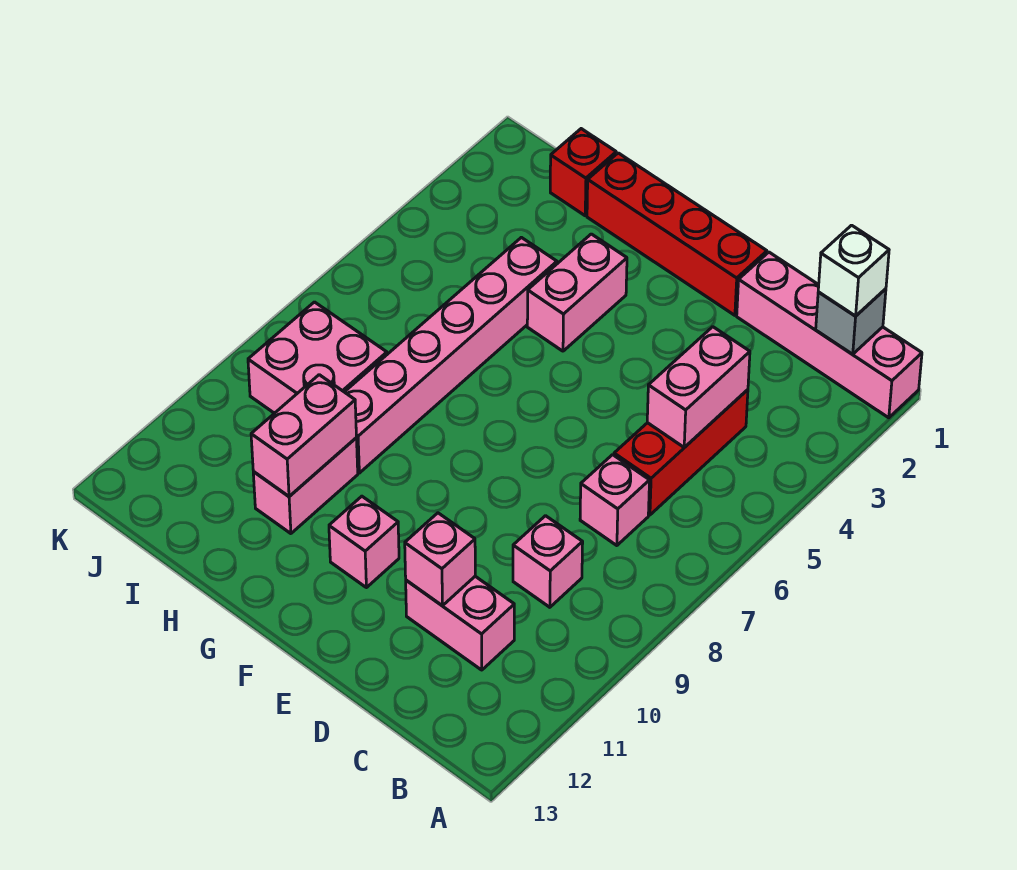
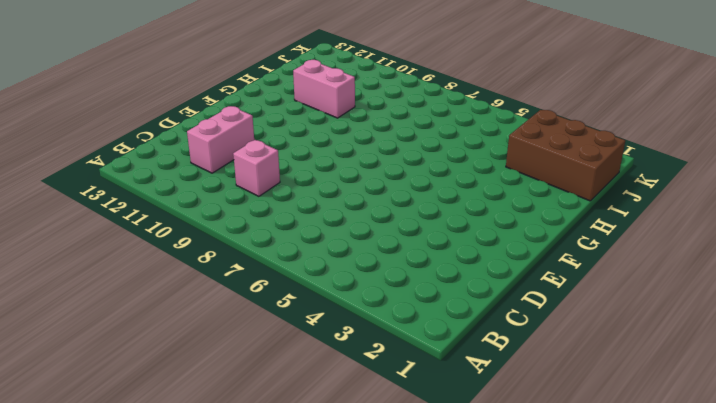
brown brick I1:J3 level 1 -> red brick I1 level 1
none -> pink brick A1:D1 level 1
none -> red brick C4:C6 level 1
none -> pink brick C7 level 1

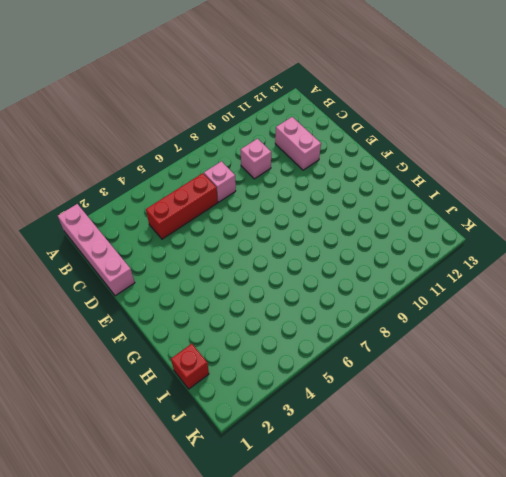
none -> red brick E1:H1 level 1
none -> pink brick F11 level 1
none -> pink brick G3:G4 level 1

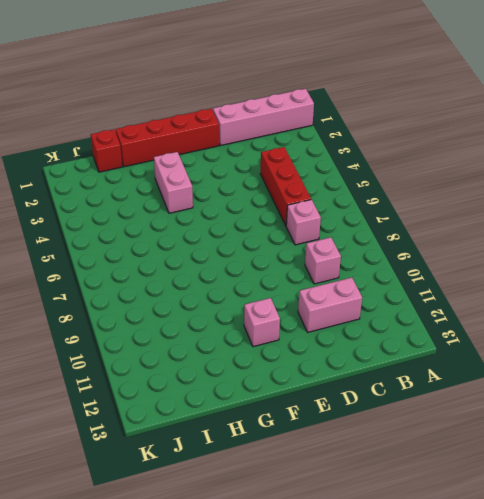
none -> pink brick H4:H9 level 1
none -> pink brick H10:H11 level 1
none -> pink brick I8:J9 level 1

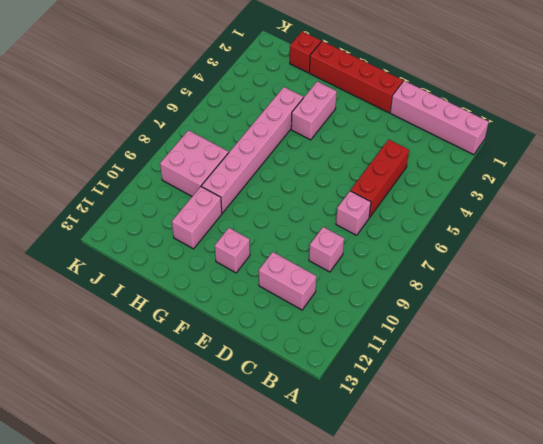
none -> grey brick B1 level 2
none -> pink brick C4:C5 level 2
none -> pink brick D11 level 2

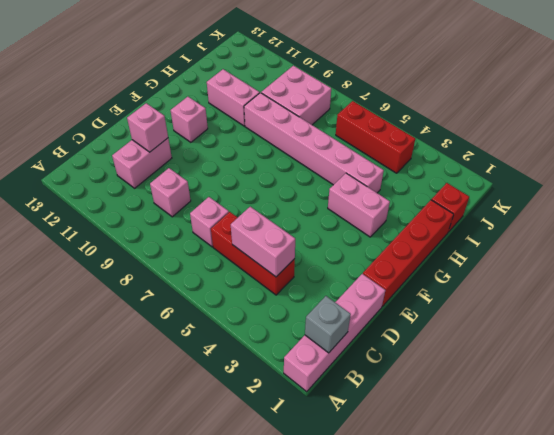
red brick J4:J6 level 1 -> none
none -> pink brick H10:H11 level 2
none -> white brick B1 level 3

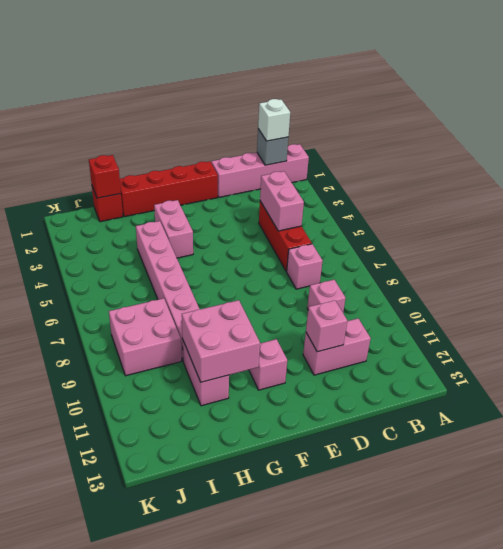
pink brick G10:H11 level 2 -> pink brick H10:H11 level 2
red brick I1 level 2 -> none

